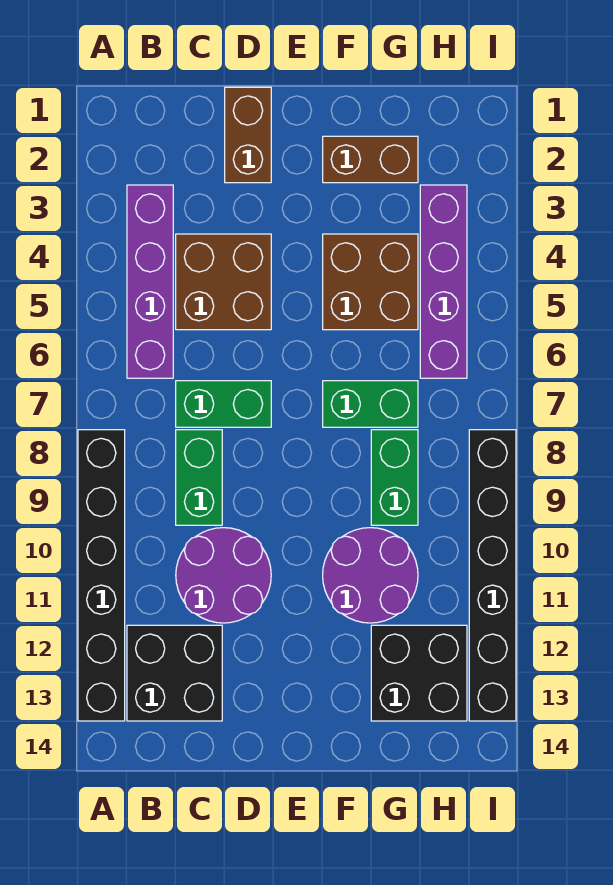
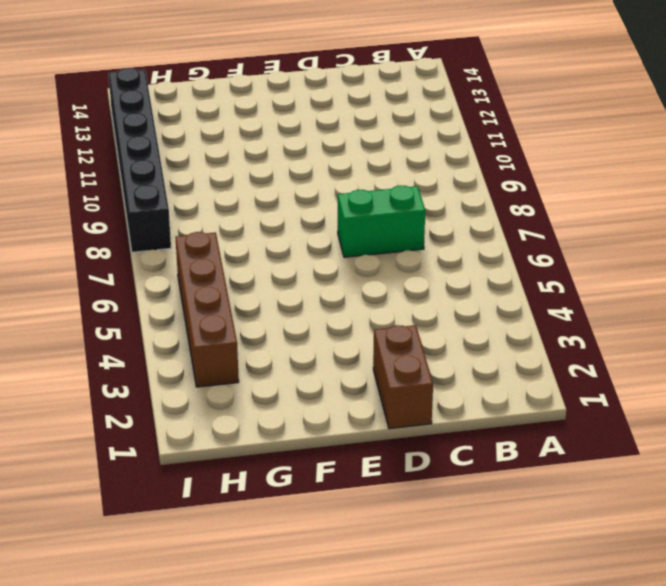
brown brick H3:H6 level 1 -> purple brick H3:H6 level 1
none -> black brick A8:A13 level 1
none -> purple brick B3:B6 level 1
none -> black brick B12:C13 level 1

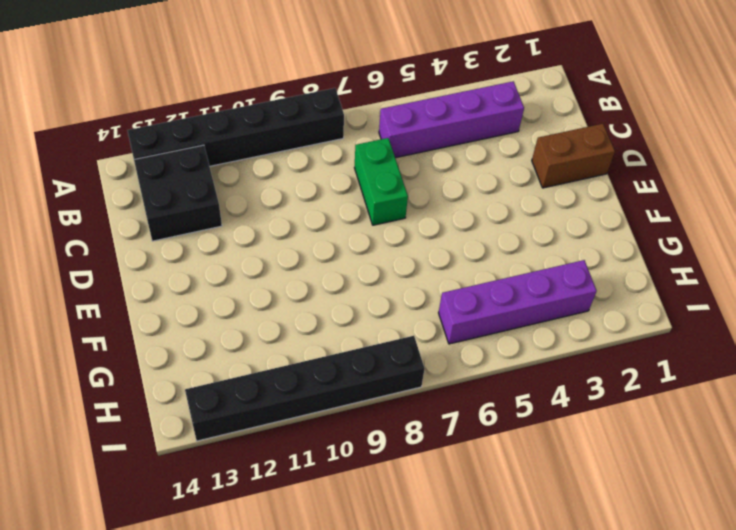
none -> brown brick C4:D5 level 1
none -> green brick C8:C9 level 1
none -> purple round brick C10:D11 level 1

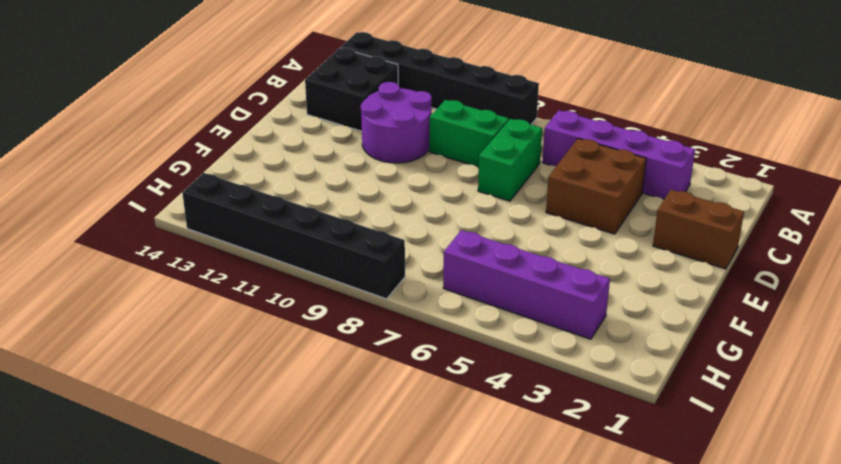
none -> brown brick F2:G2 level 1
none -> brown brick F4:G5 level 1
none -> green brick F7:G7 level 1

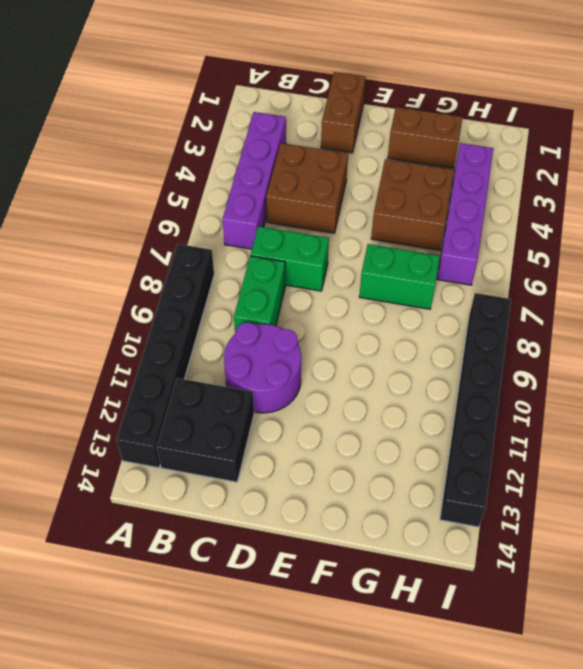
none -> purple round brick F10:G11 level 1
none -> green brick G8:G9 level 1
none -> black brick G12:H13 level 1

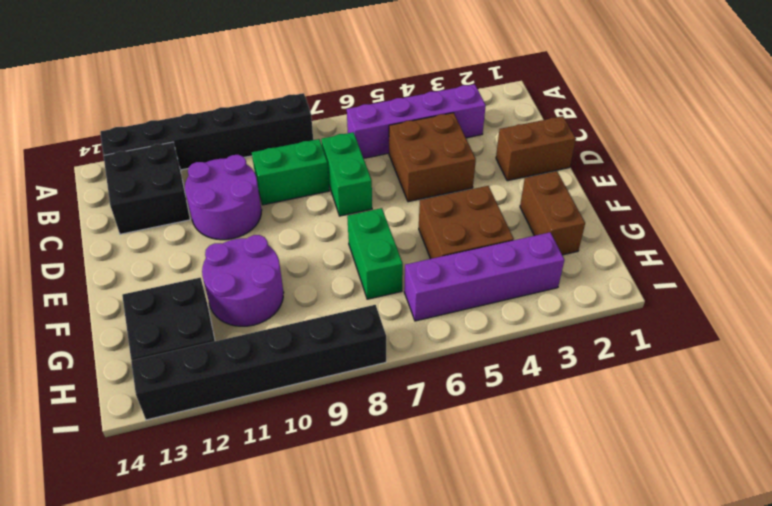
none -> green brick G8:G9 level 1

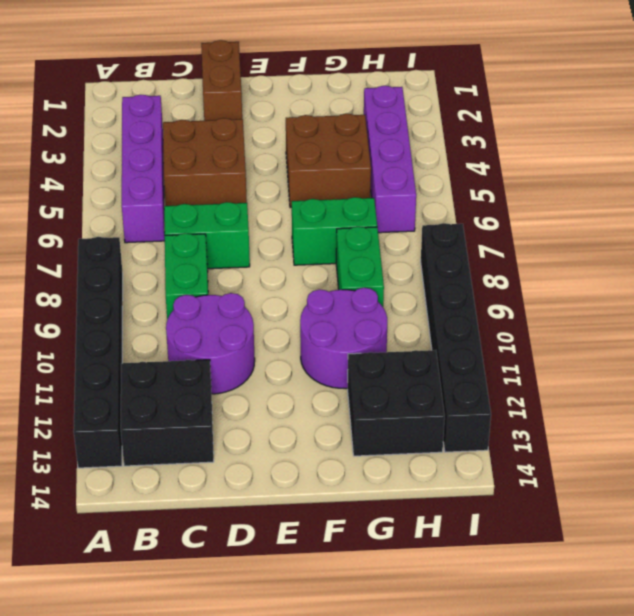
none -> brown brick F2:G2 level 1

